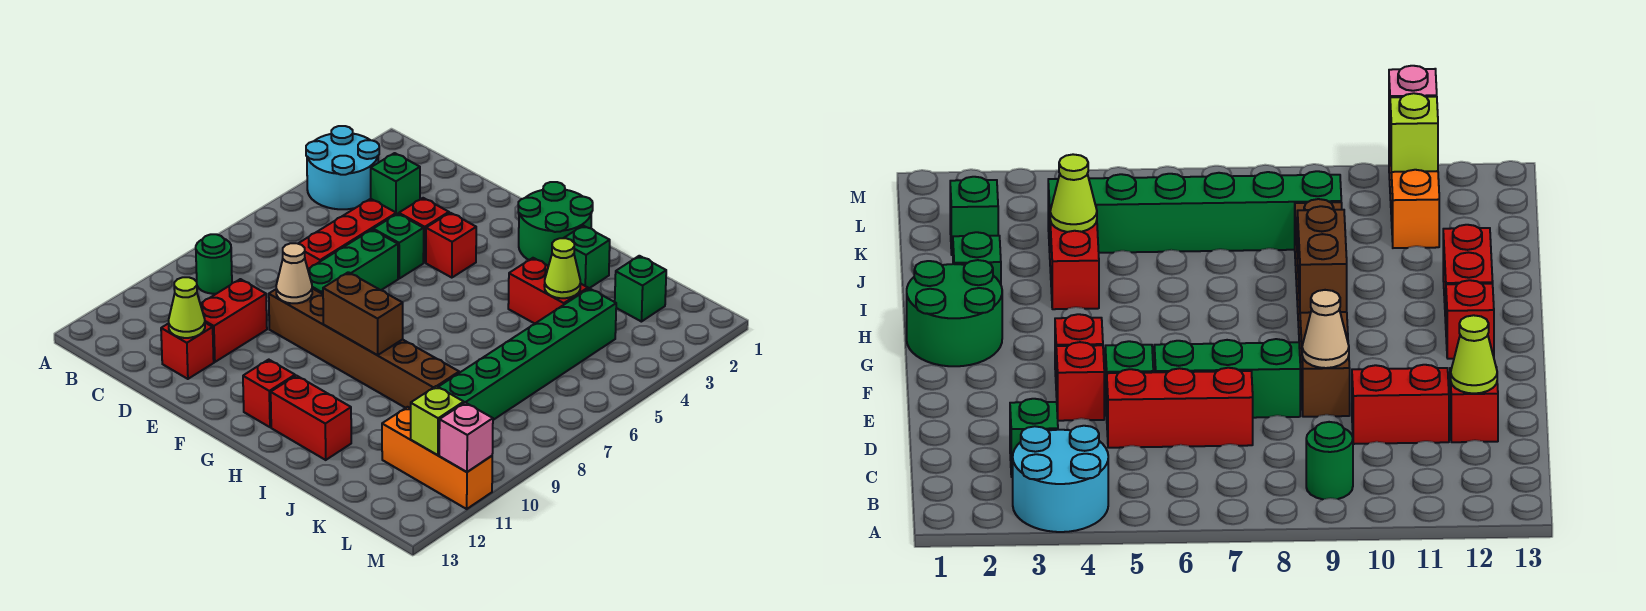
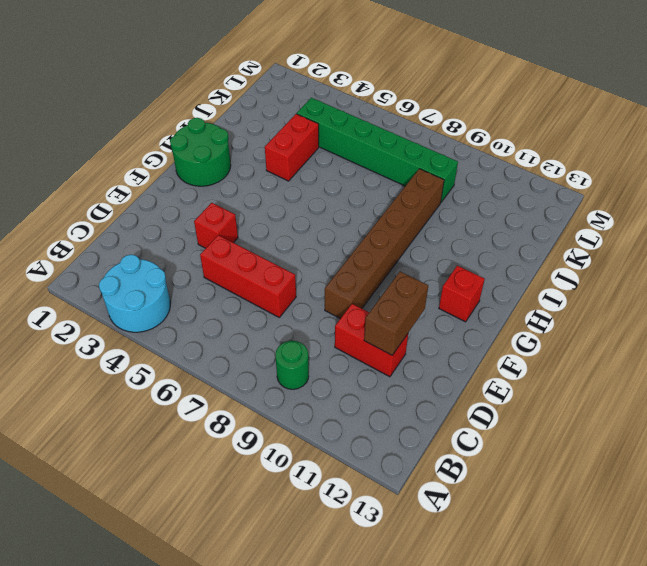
brown brick D11:E11 level 2 -> brown brick G9:H9 level 2
none -> green brick C3 level 1
none -> red brick D12 level 1
none -> green brick E5 level 1

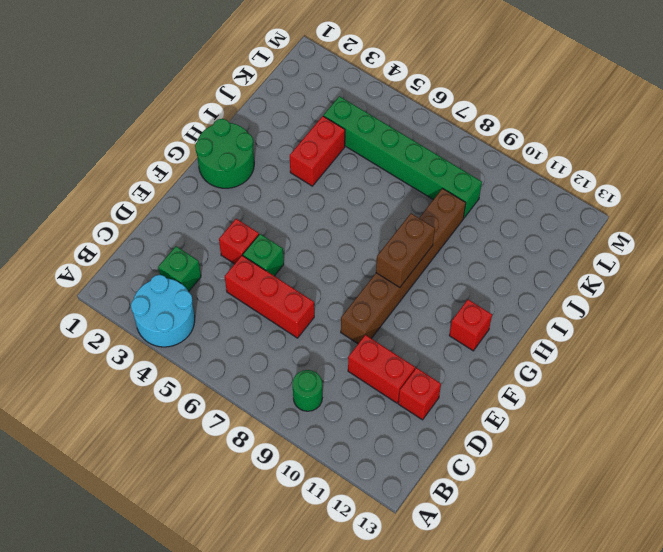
none -> green brick E6:E8 level 1
none -> red brick F4 level 1
none -> red brick H12:I12 level 1

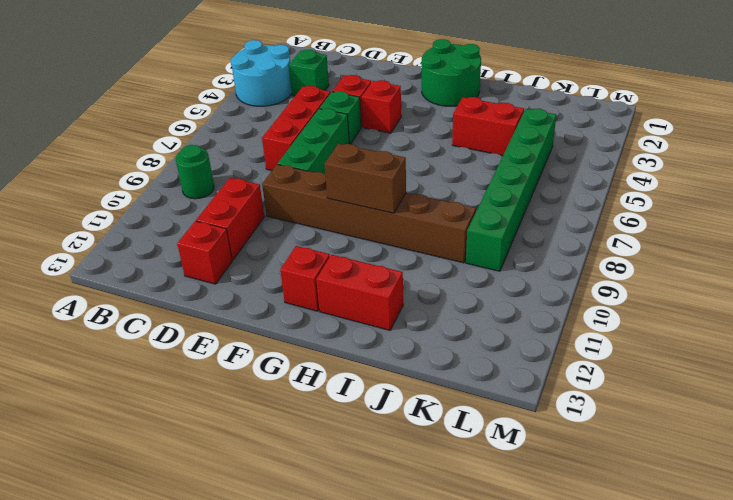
none -> green brick I2 level 1
none -> green brick K2 level 1
none -> orange brick K11:M11 level 1

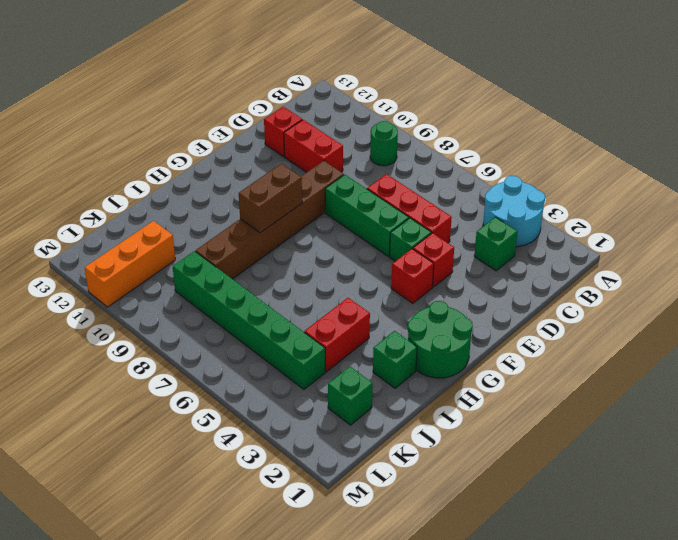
none -> red brick G12 level 1
none -> red brick H12:I12 level 1
none -> lime cone D12 level 2

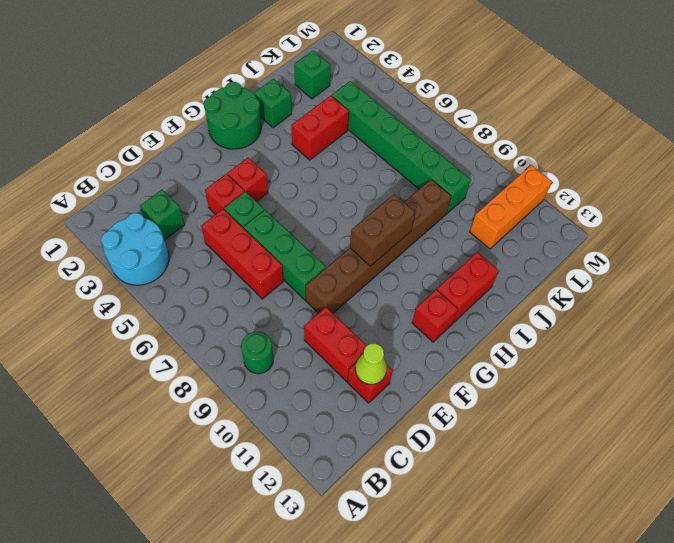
none -> tan cone E9 level 2
none -> lime cone J4 level 2
none -> lime brick L11 level 2

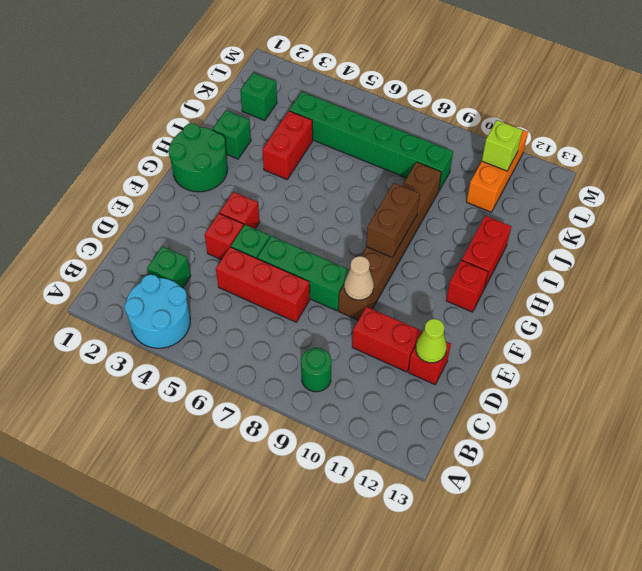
none -> lime cone J4 level 2
none -> pink brick M11 level 2

